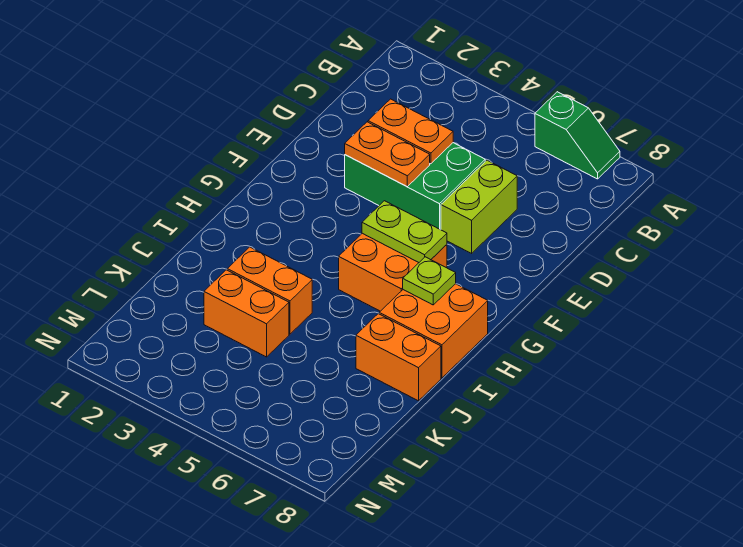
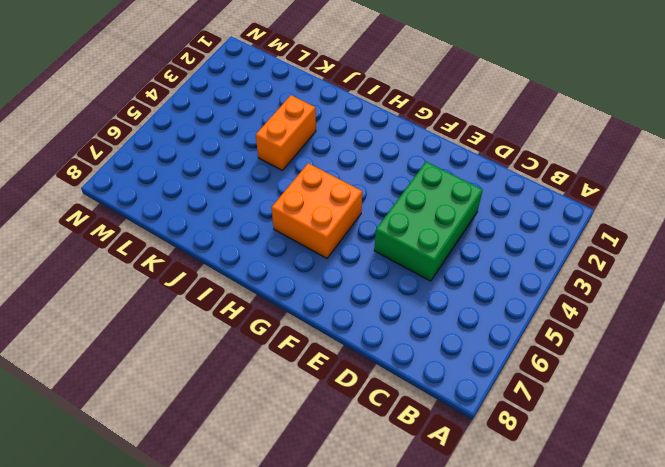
none -> green slope A6:A7 level 1 top 6
none -> lime brick D6:E6 level 1
none -> orange brick H7:I8 level 1

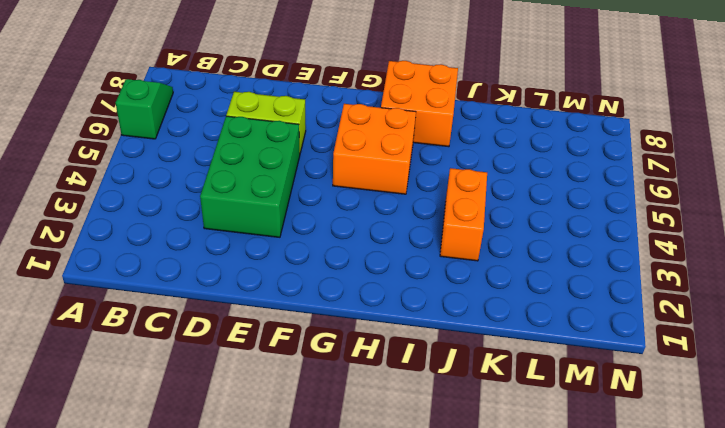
none -> orange brick J7:J8 level 1
none -> orange brick K3:K4 level 1
none -> orange plate D3:D4 level 2

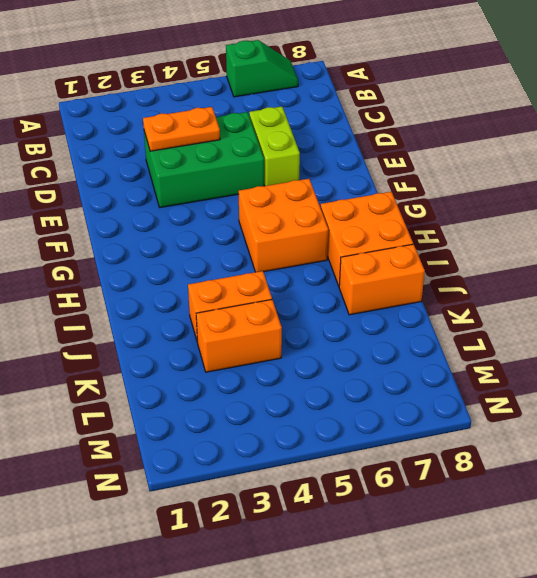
none -> orange plate E3:E4 level 2
none -> lime plate G5:G6 level 2
none -> lime plate H7 level 2

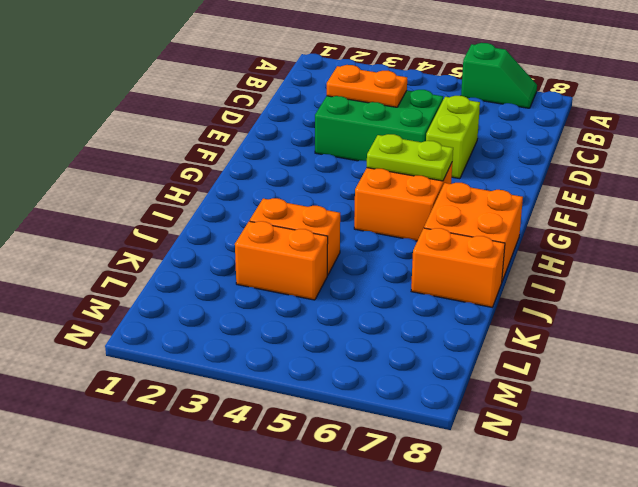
none -> orange plate E3:E4 level 2
none -> lime plate H7 level 2

